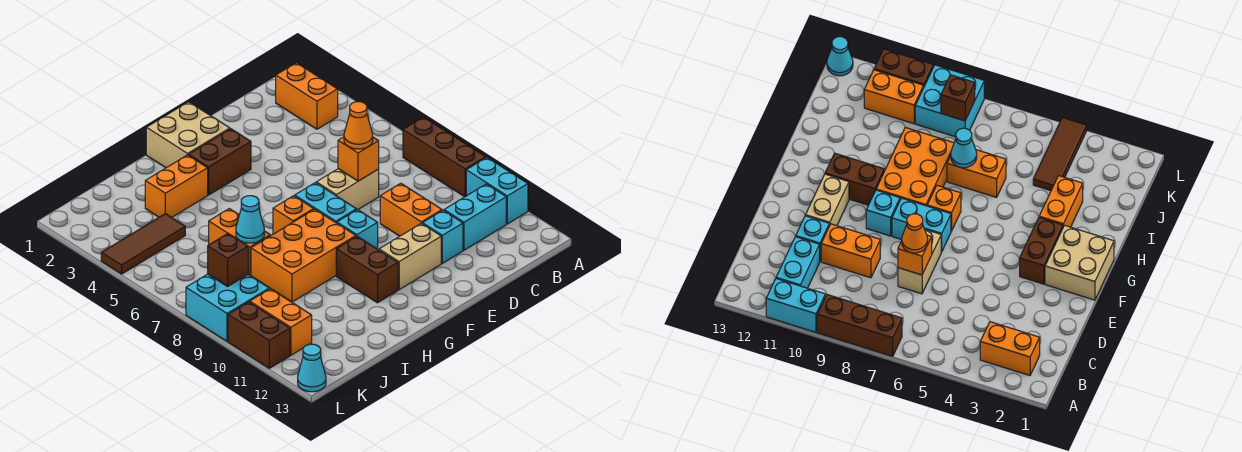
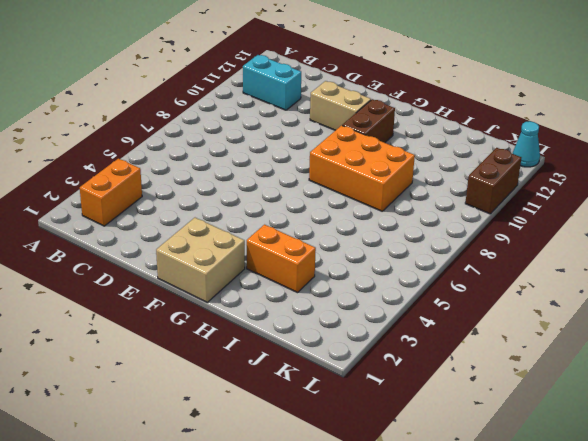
none -> brown brick A7:A9 level 1
none -> cyan brick A10:A11 level 1
none -> tan brick D7:E7 level 1

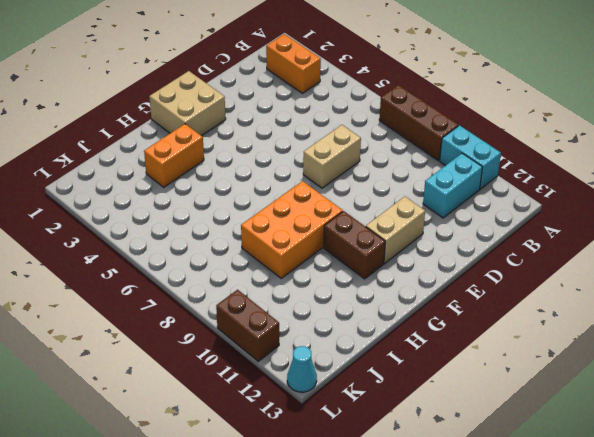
none -> orange brick D9:D10 level 1
none -> cyan brick D11 level 1
none -> brown brick F3:G3 level 1

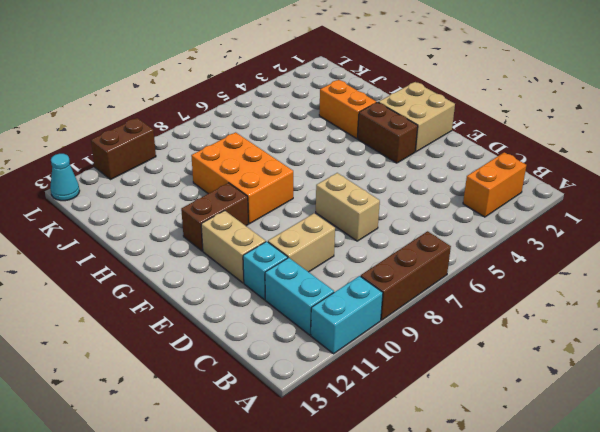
tan brick D9:D10 level 1 -> orange brick D9:D10 level 1
none -> cyan brick F7:F8 level 1
none -> cyan brick F9 level 1
none -> orange brick G7 level 1

